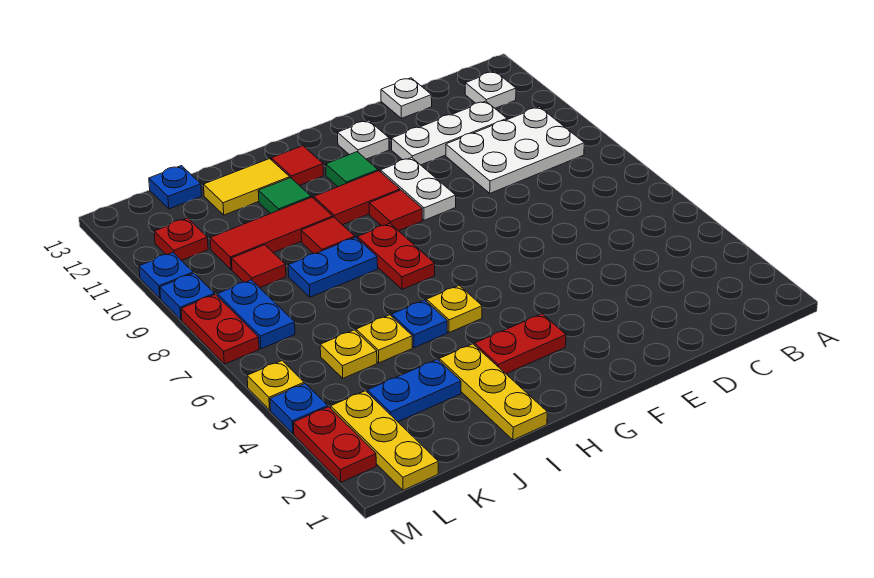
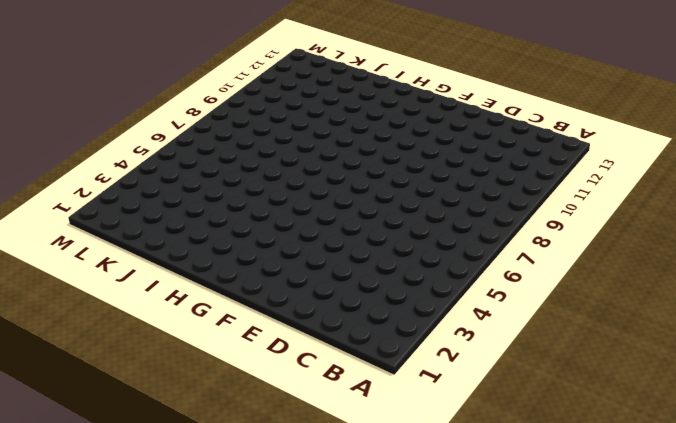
none -> white plate B9:D10 level 1
none -> white plate B12 level 1
none -> white plate C11:E11 level 1
none -> white plate D13 level 1

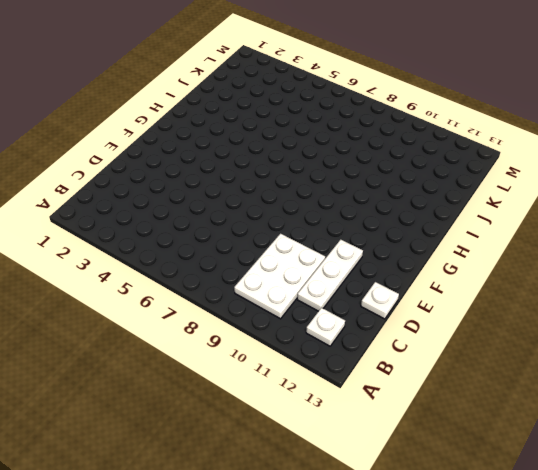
none -> white plate F9:F10 level 1
none -> white plate F12 level 1
none -> red plate G3:H3 level 1
none -> red tile G9 level 1

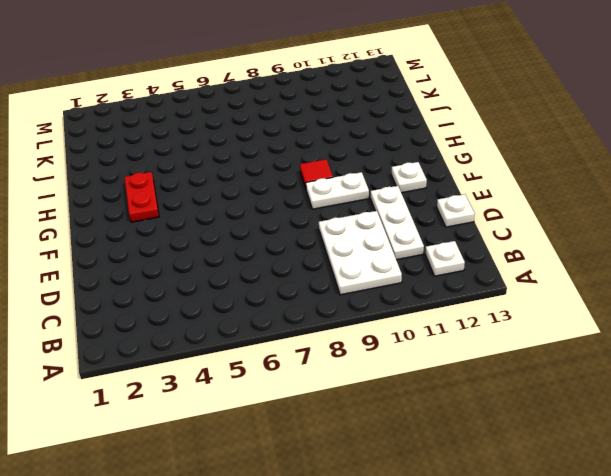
none -> red tile G10:H10 level 1
none -> green tile G11 level 1
none -> yellow plate H5 level 1
none -> red plate H7:H8 level 1

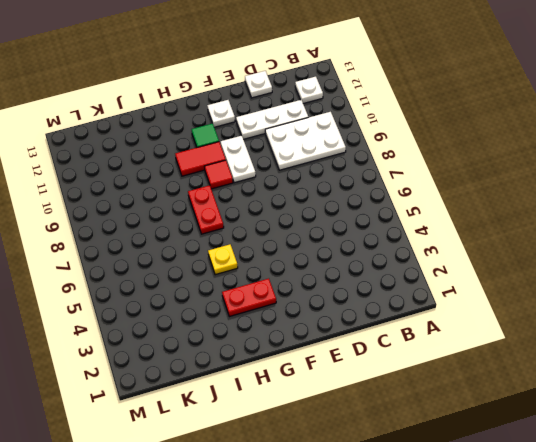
none -> red tile H12 level 1
none -> yellow plate I1:I3 level 1
none -> blue plate I5 level 1
none -> blue plate I8:J8 level 1

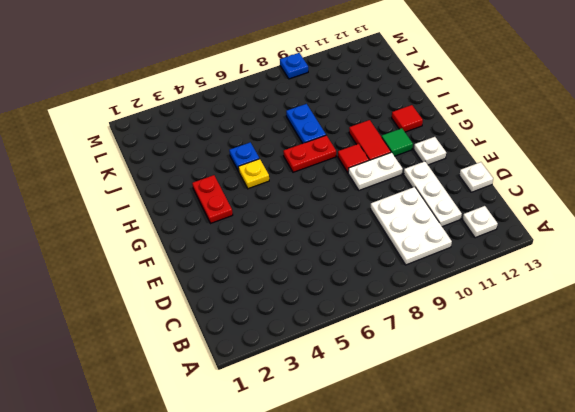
none -> yellow plate I1:I3 level 1
none -> red tile I9 level 1
none -> red tile I10:K10 level 1
none -> green tile I11 level 1

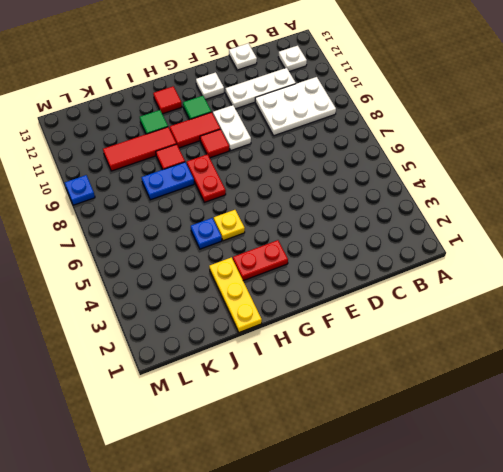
none -> yellow tile I12:J12 level 1
none -> blue plate J3:K3 level 1
none -> yellow plate J5 level 1
none -> yellow plate K5 level 1

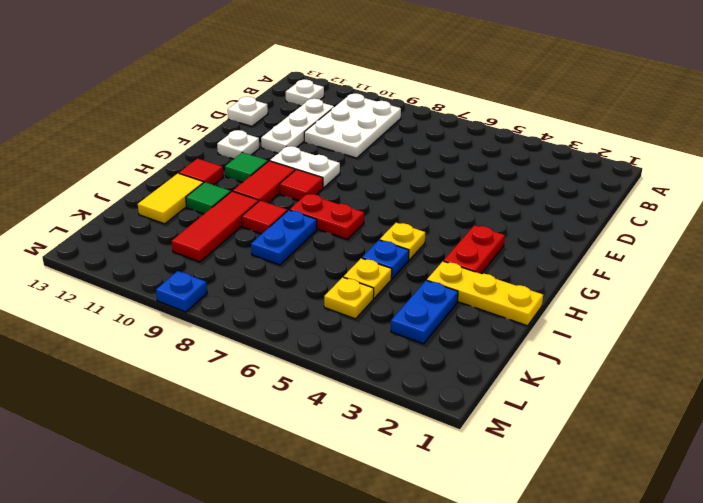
none -> red tile K9 level 1
none -> blue plate K13 level 1
none -> yellow plate L1:L3 level 1
none -> blue plate L7:L8 level 1

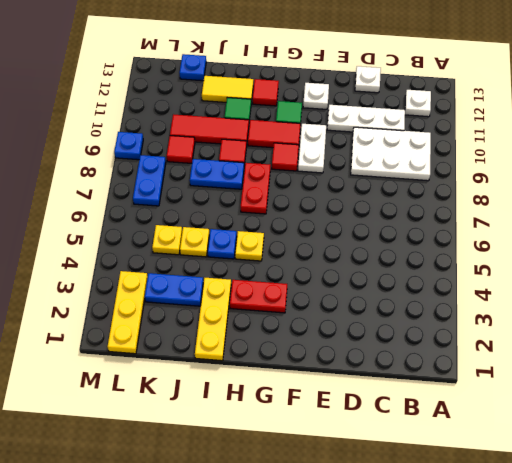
none -> red plate L11 level 1
none -> red plate M2:M3 level 1
none -> blue plate M4 level 1
none -> yellow plate M5 level 1

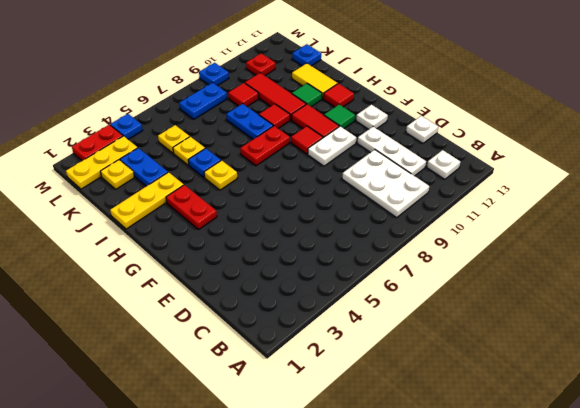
yellow plate K2 level 1 -> yellow plate M5 level 1
none -> red plate M7:M8 level 1
none -> blue plate M10 level 1

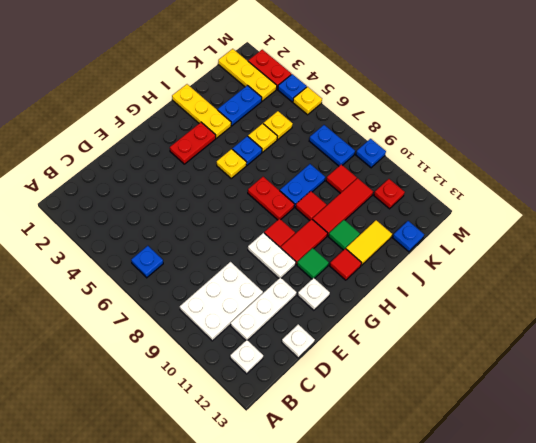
blue plate B6 level 1 -> blue plate M10 level 1
none -> red plate M7:M8 level 1

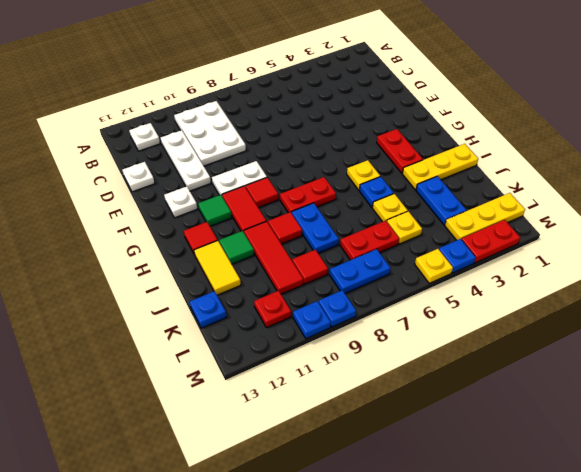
red plate K6:K7 level 1 -> red plate M7:M8 level 1

